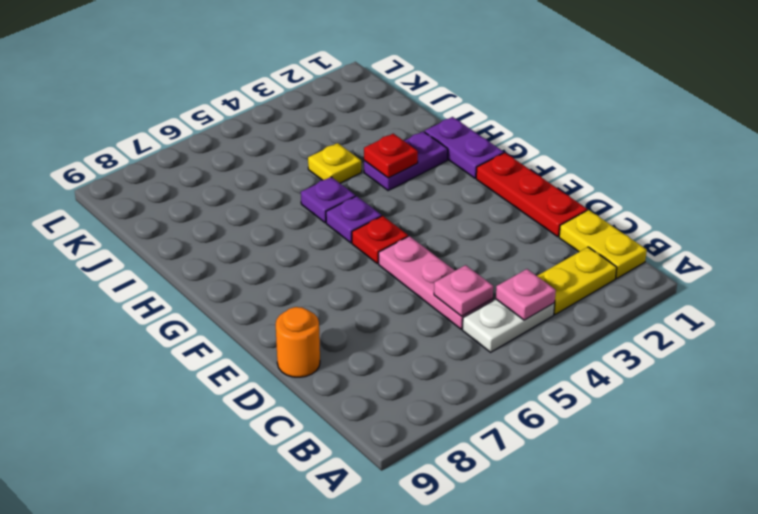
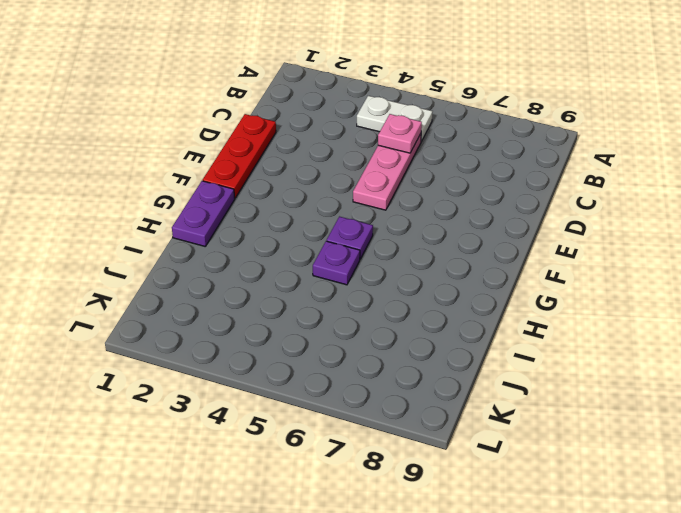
none -> yellow plate B1:C1 level 1
none -> yellow plate B2:B3 level 1
none -> orange round brick D9 level 1

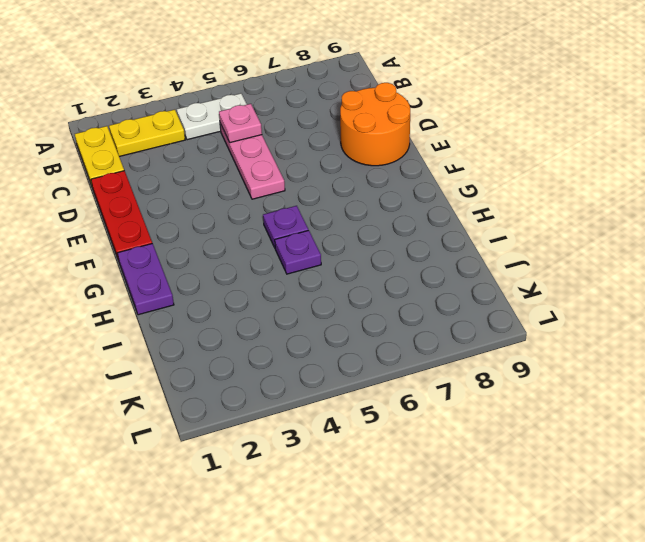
orange round brick D8:E9 level 1 -> orange round brick D9 level 1
none -> red plate F5 level 1
none -> purple plate H2:H3 level 1
none -> yellow plate I4 level 1

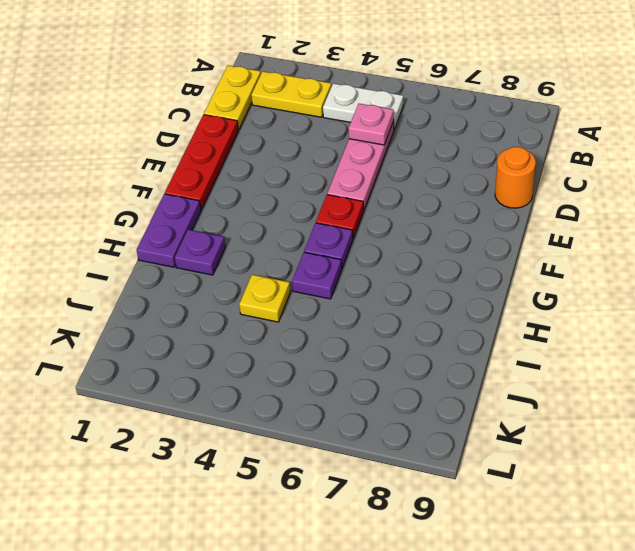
purple plate H2 level 1 -> purple plate H2:H3 level 1
none -> pink plate B4 level 2
none -> red plate H3 level 2

